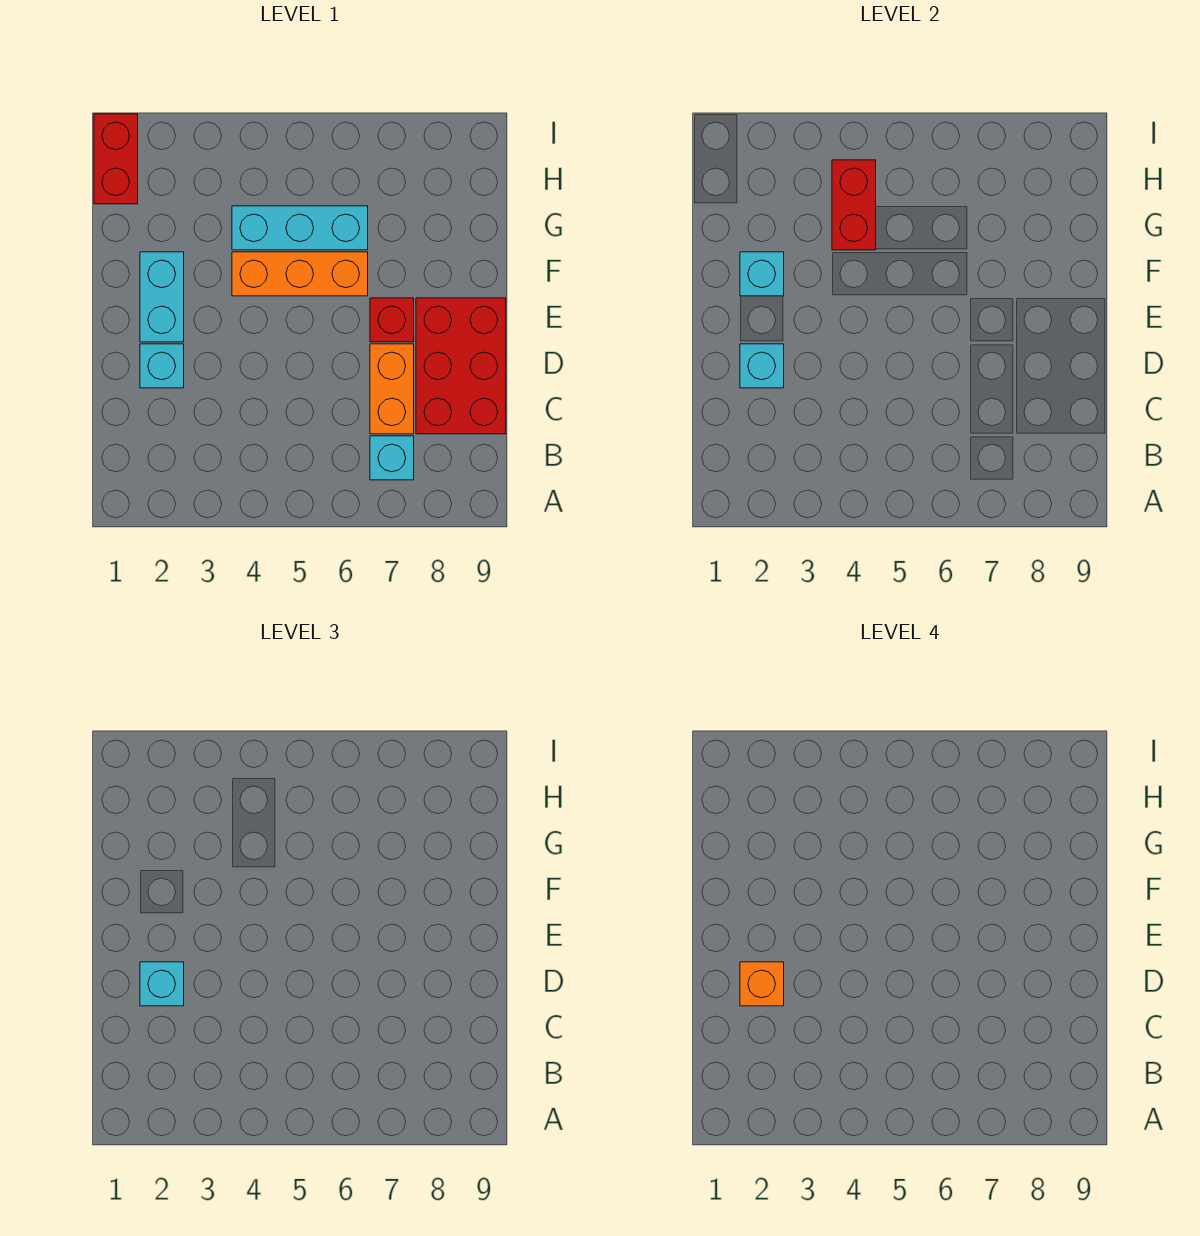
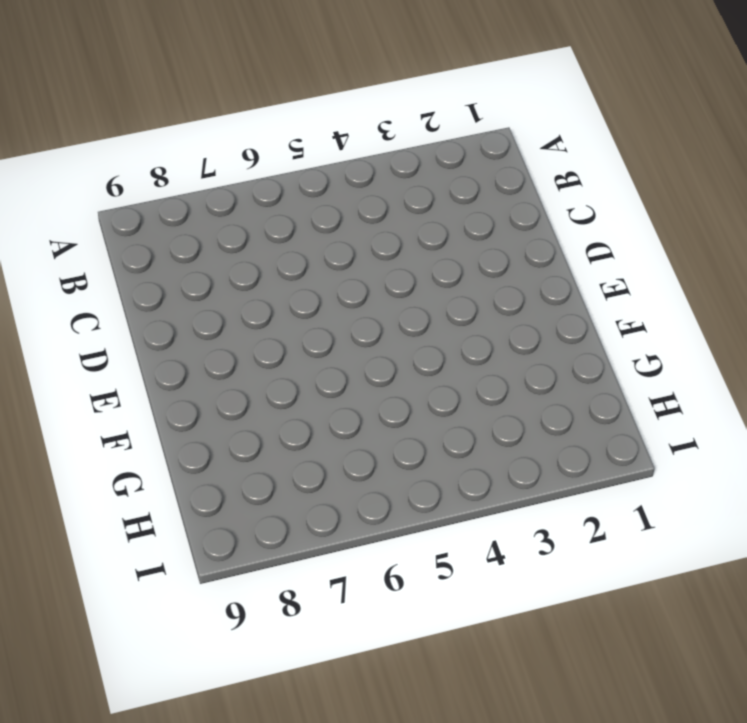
none -> cyan brick B7 level 1
none -> orange brick C7:D7 level 1
none -> red brick C8:E9 level 1

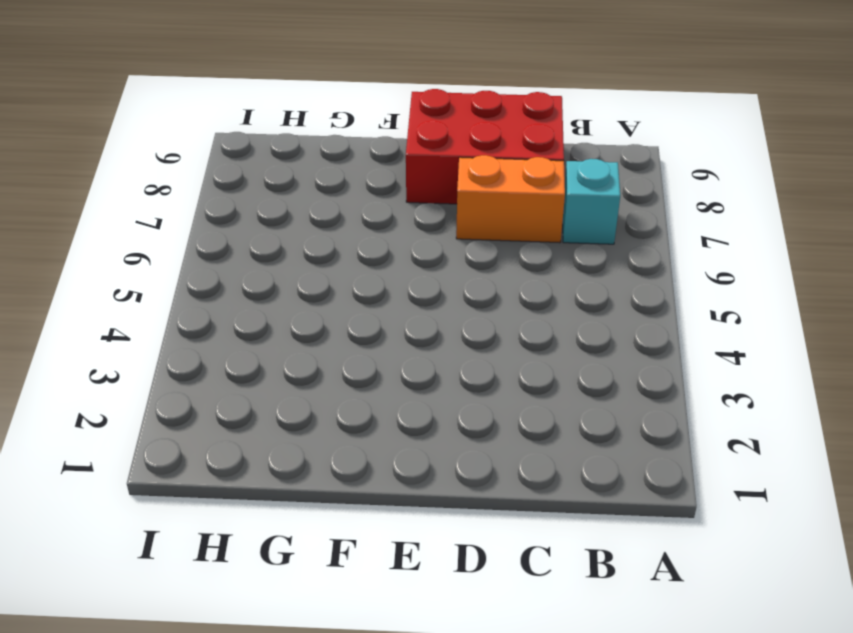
none -> cyan brick D2 level 1
none -> cyan brick E2:F2 level 1
none -> red brick E7 level 1

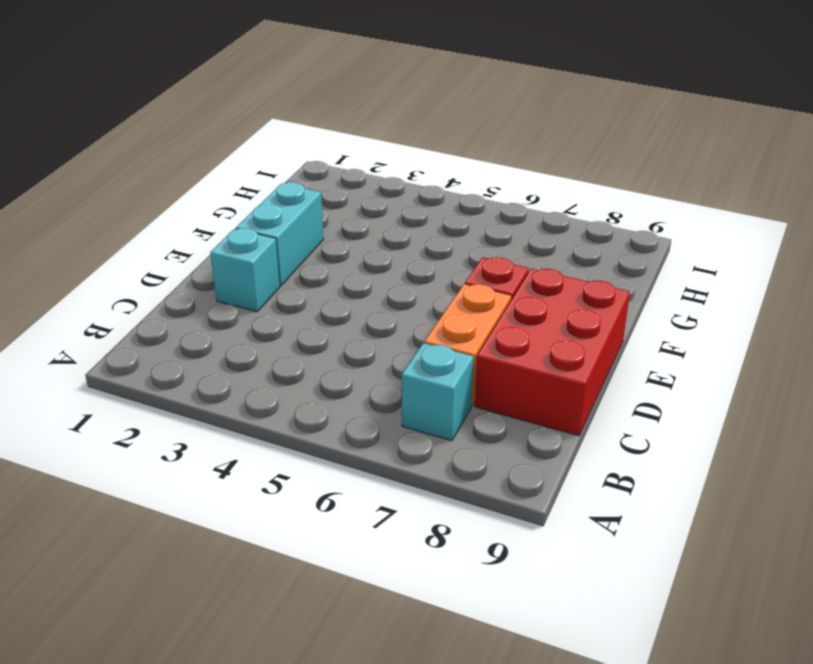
none -> orange brick F4:F6 level 1
none -> cyan brick G4:G6 level 1
none -> red brick H1:I1 level 1

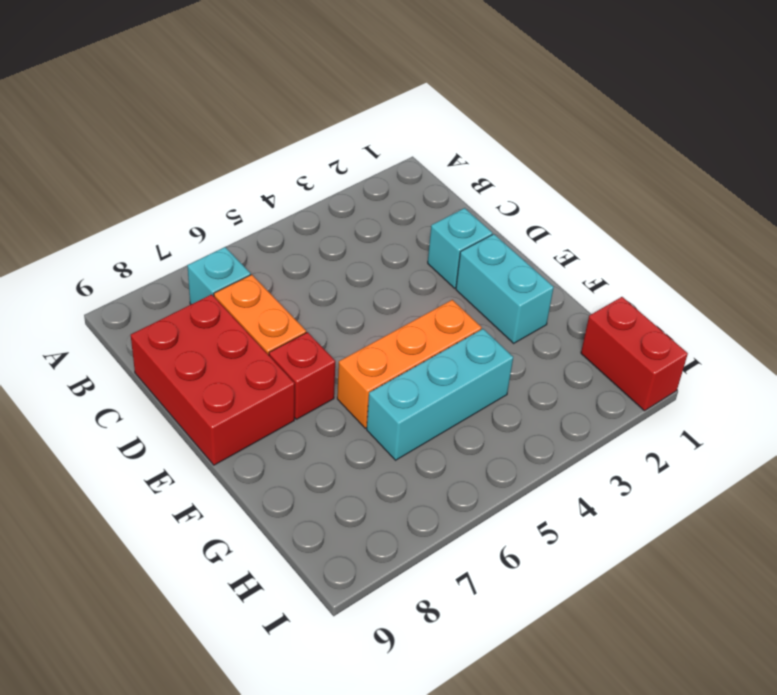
none -> cyan brick D2 level 2
none -> cyan brick F2 level 2
none -> red brick G4:H4 level 2

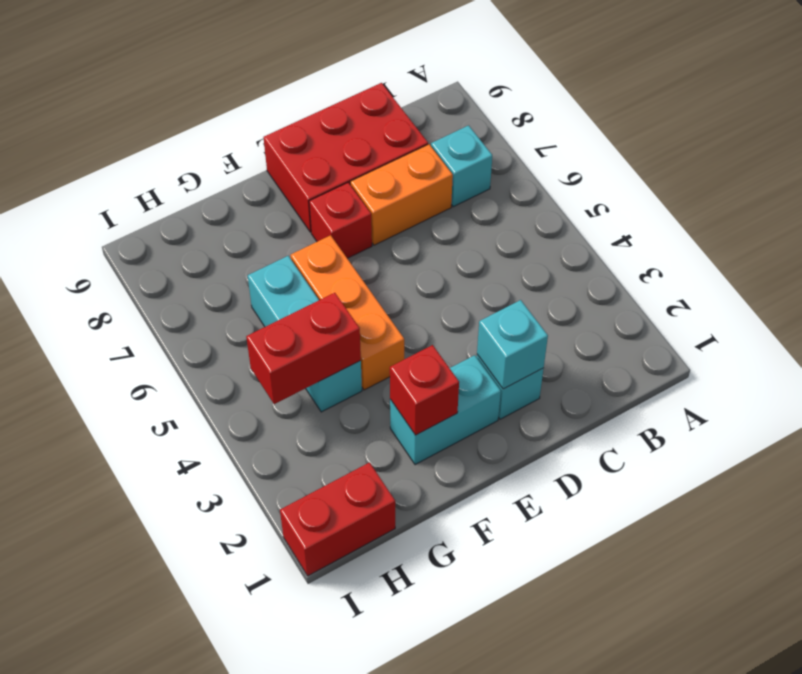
red brick F2 level 2 -> cyan brick F2 level 2
none -> cyan brick D2 level 3
none -> orange brick D2 level 4

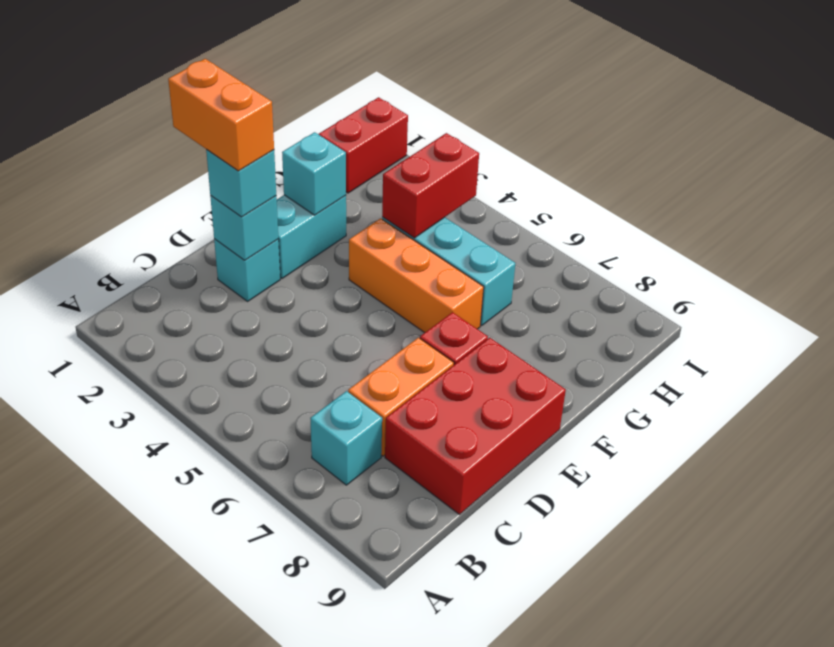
orange brick D1:D2 level 4 -> orange brick D2 level 4

